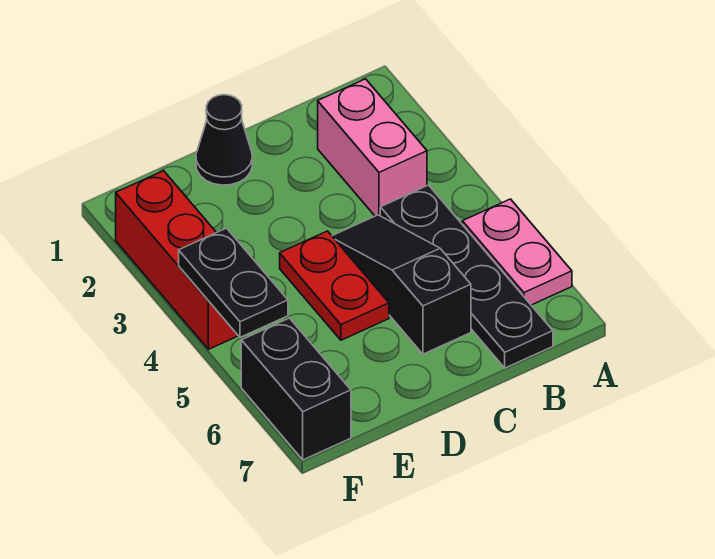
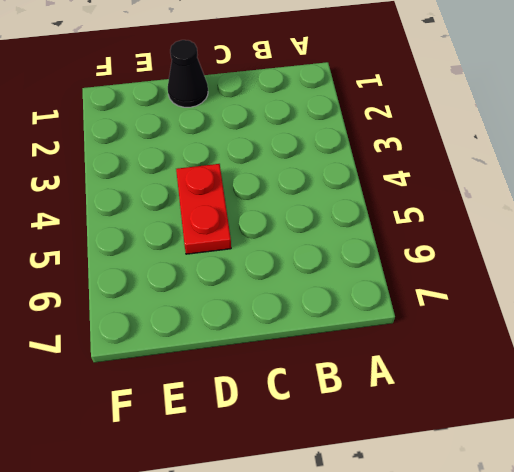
none -> pink plate A5:A6 level 1
none -> pink brick B2:B3 level 1

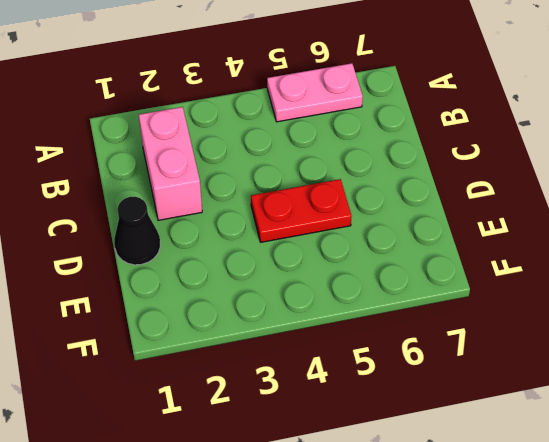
pink brick B2:C2 level 1 -> pink brick B2:B3 level 1
none -> black plate B4:B7 level 1
none -> black slope C4:C6 level 1 top 6

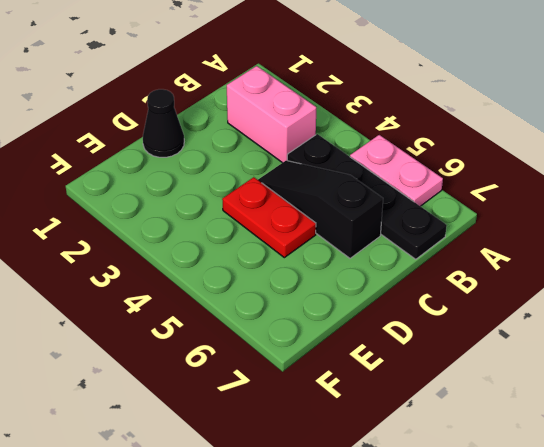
none -> red brick F2:F4 level 1
none -> black brick F6:F7 level 1

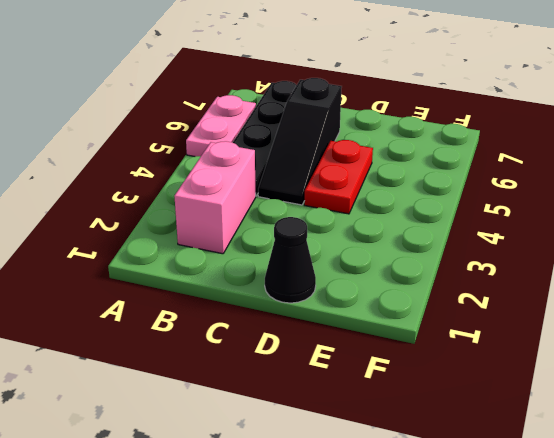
none -> red brick F2:F4 level 1
none -> black brick F6:F7 level 1

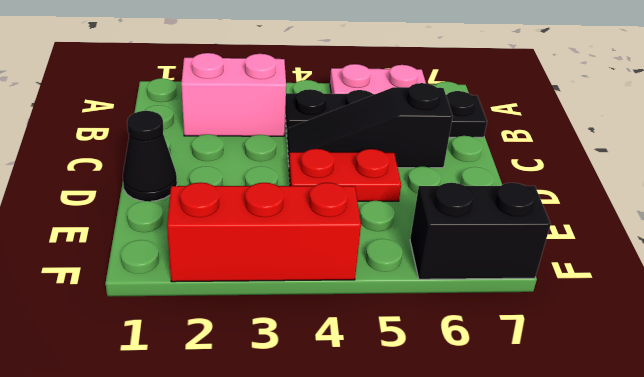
none -> black plate F4:F5 level 2

